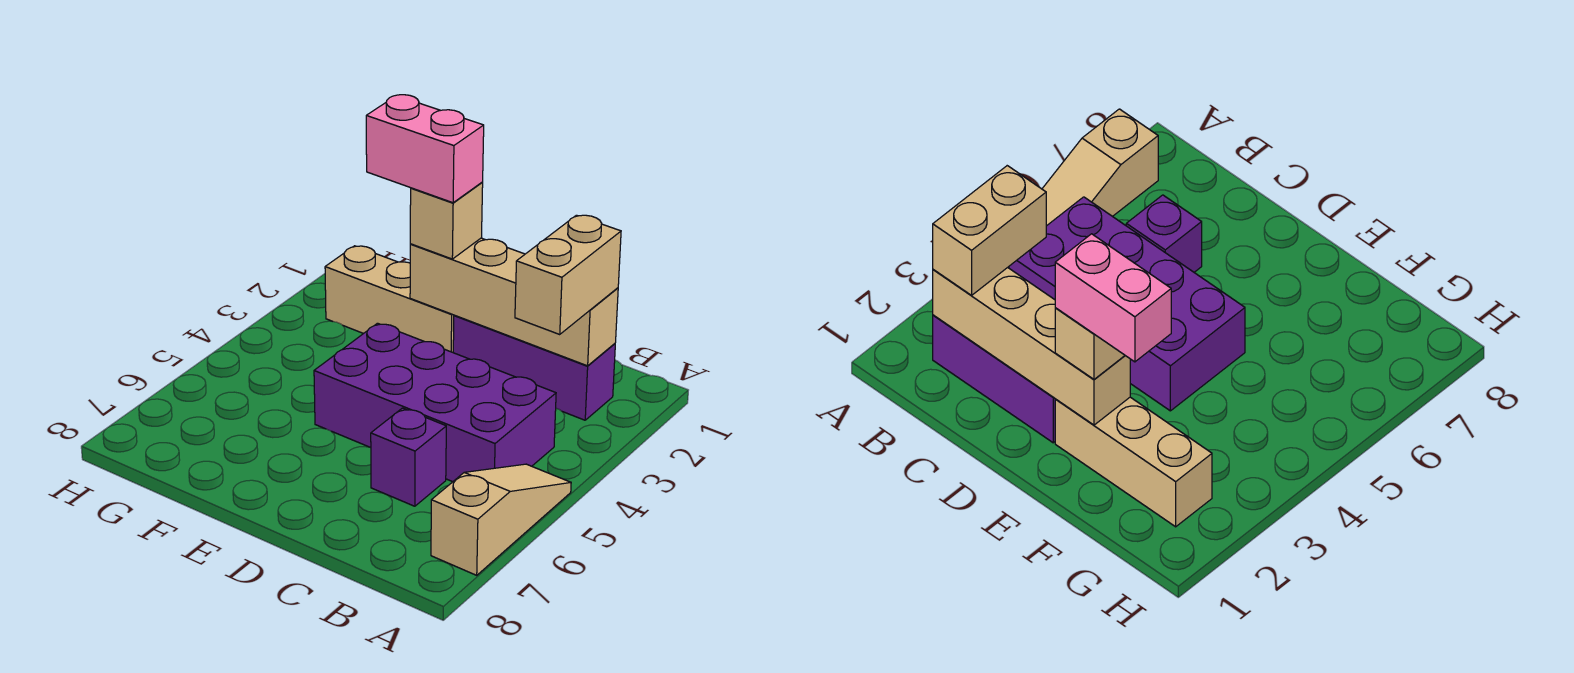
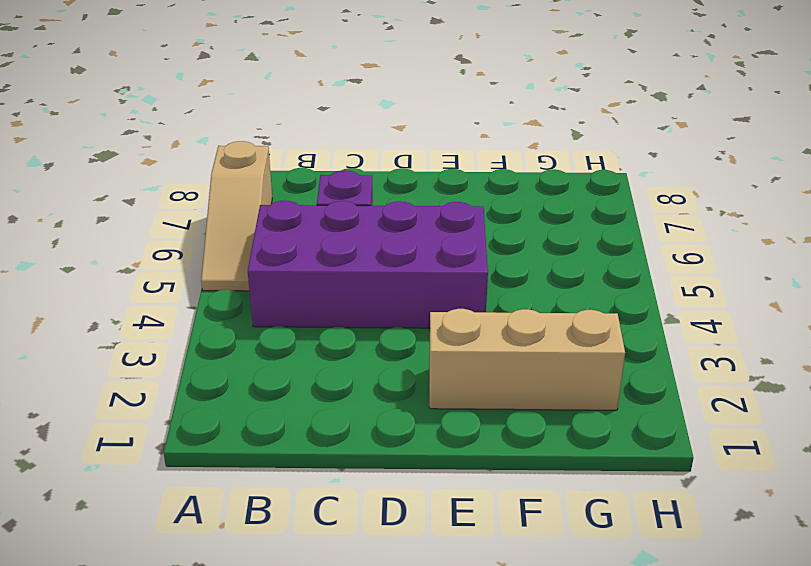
none -> purple brick B2:D2 level 1
none -> tan brick B2:E2 level 2

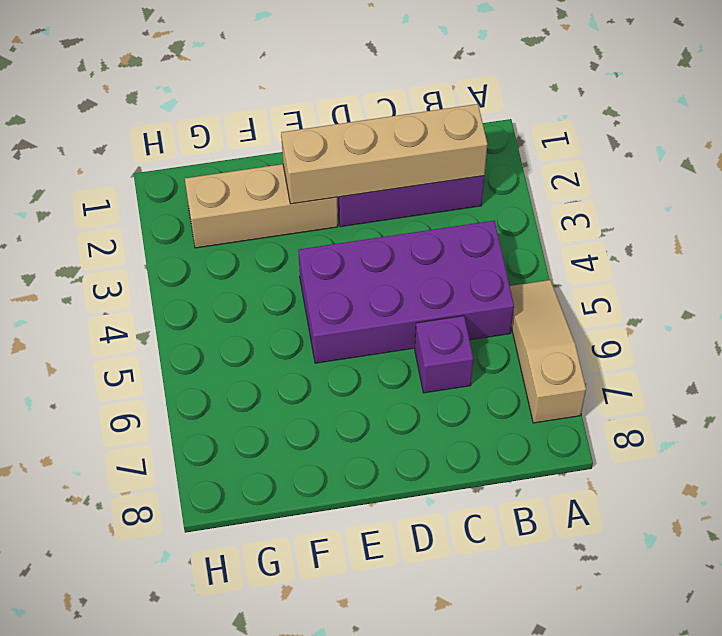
none -> tan brick B2:B3 level 3
none -> tan brick E2 level 3

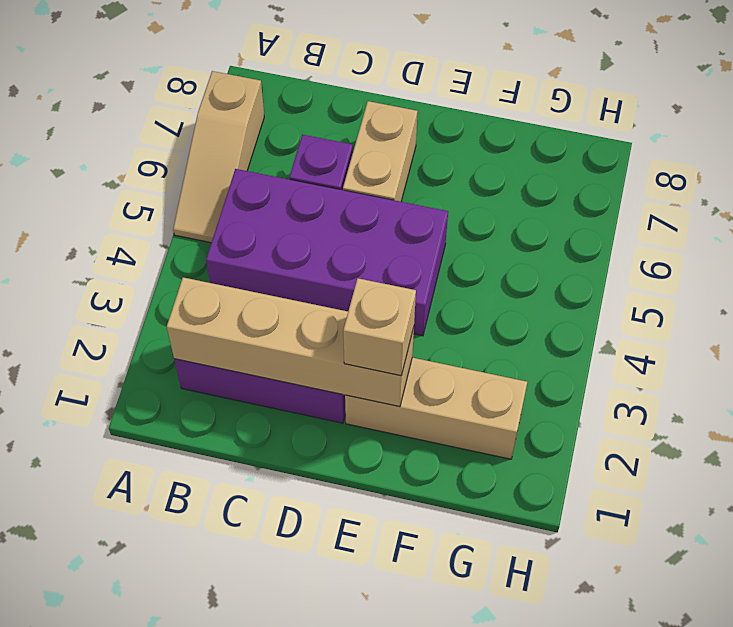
tan brick D6:D7 level 1 -> tan brick B2:B3 level 3
none -> pink brick E2:F2 level 4

